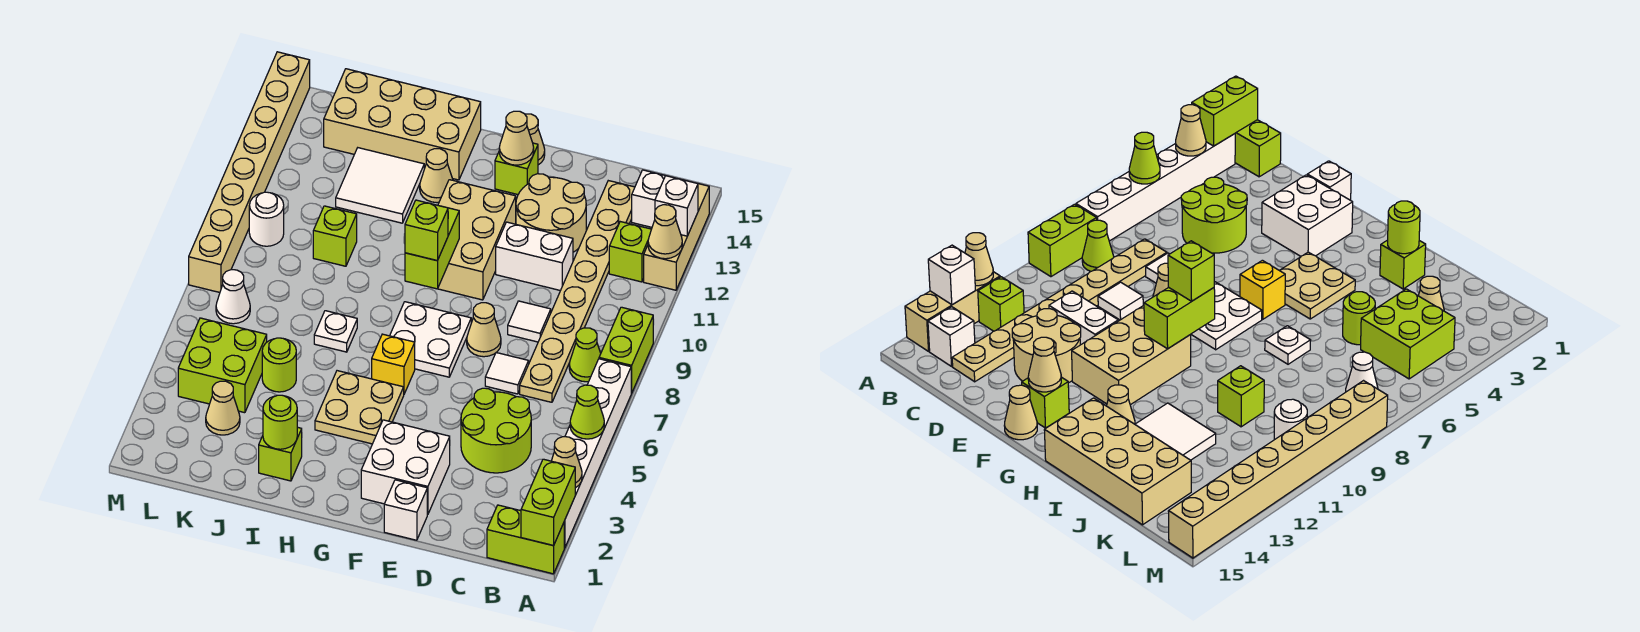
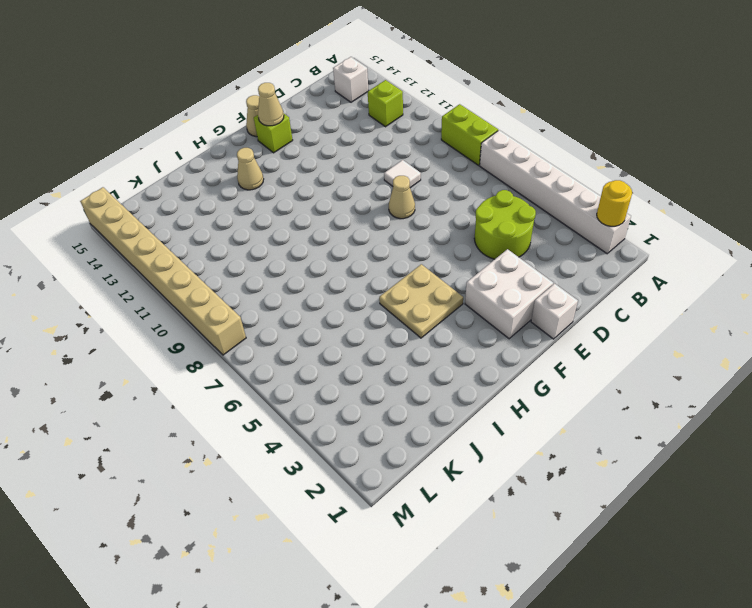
yellow round brick A2 level 2 -> lime brick A1:A2 level 2
none -> lime brick A1:B1 level 1
none -> tan brick A12:A14 level 1
none -> lime cone B8 level 1
none -> tan plate C7:C14 level 1

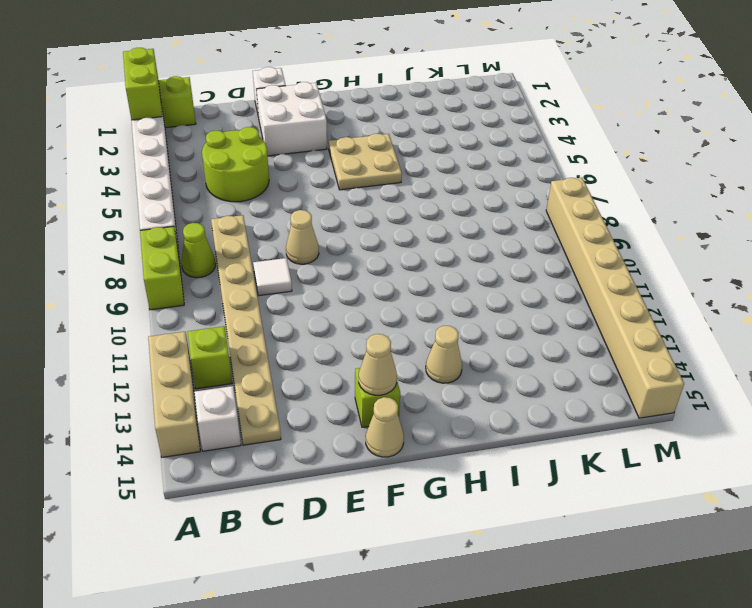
none -> white tile D7 level 1
none -> white brick D11:E11 level 1
none -> tan round brick D12:E13 level 1
none -> white plate F7:G8 level 1

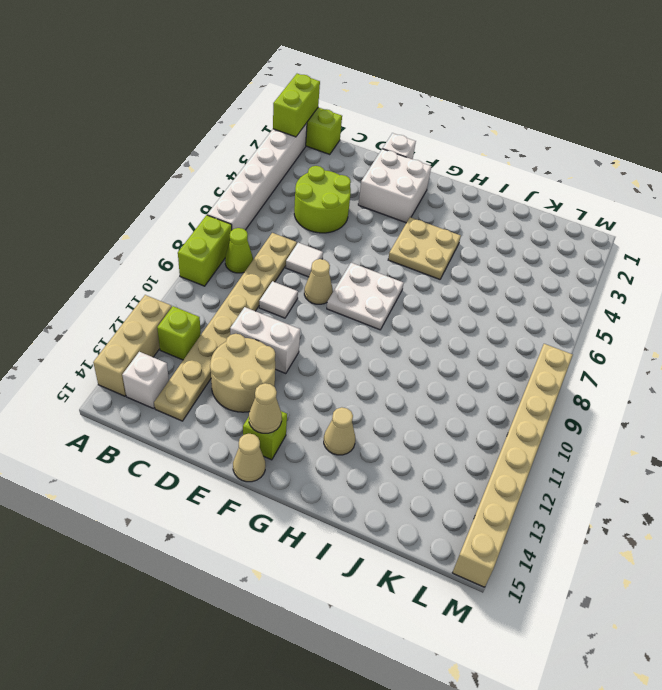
none -> tan brick F10:G12 level 1
none -> yellow brick G6 level 1
none -> tan brick H14:K15 level 1
none -> lime brick I2 level 1

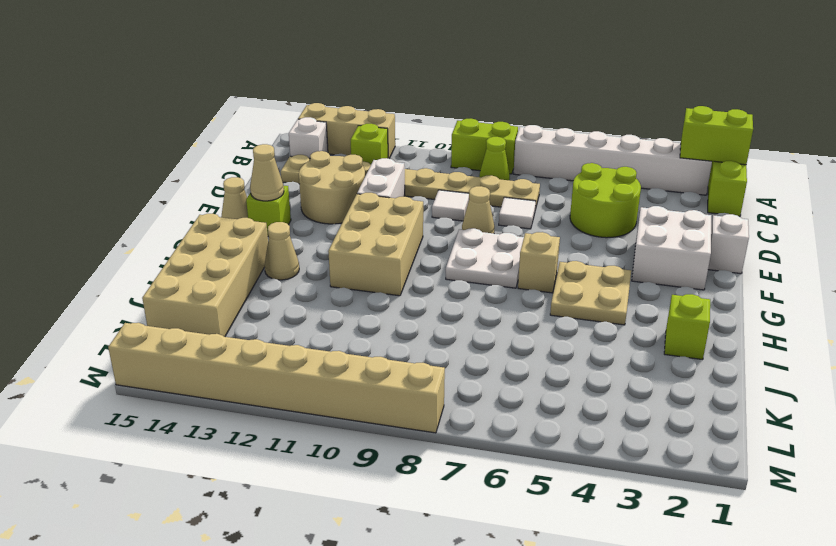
tan brick F10:H11 level 1 -> tan brick F10:G12 level 1
tan brick G6 level 1 -> yellow brick G6 level 1
none -> white plate I7 level 1
none -> white tile I12:J13 level 1
none -> lime round brick J5 level 1
none -> lime brick J10 level 1

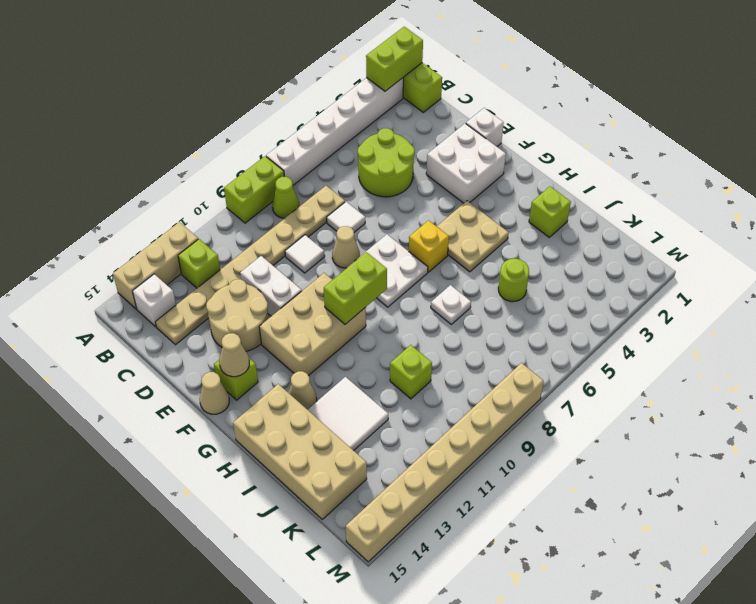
none -> tan cone K3 level 1
none -> lime brick K4:L5 level 1
none -> white cone L7 level 1
none -> white round brick L10 level 1

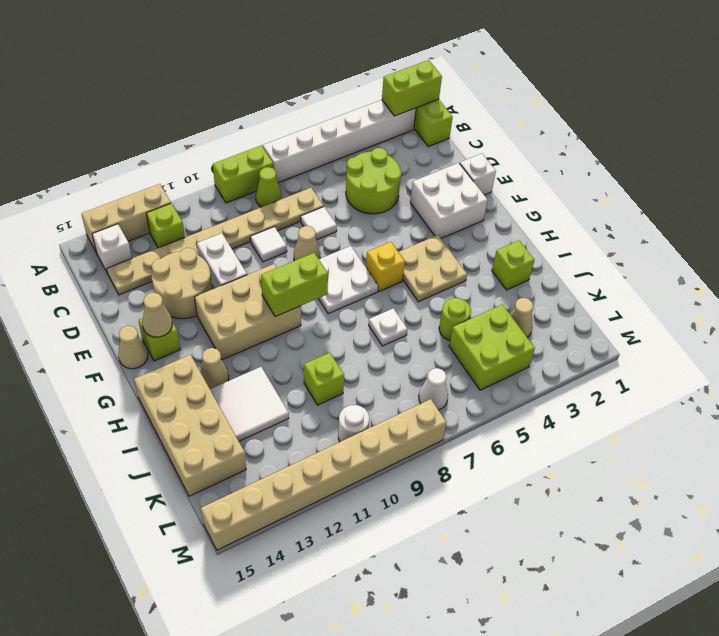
none -> tan cone A3 level 2
none -> lime cone A5 level 2
none -> tan cone A12 level 2
none -> white brick A13 level 2

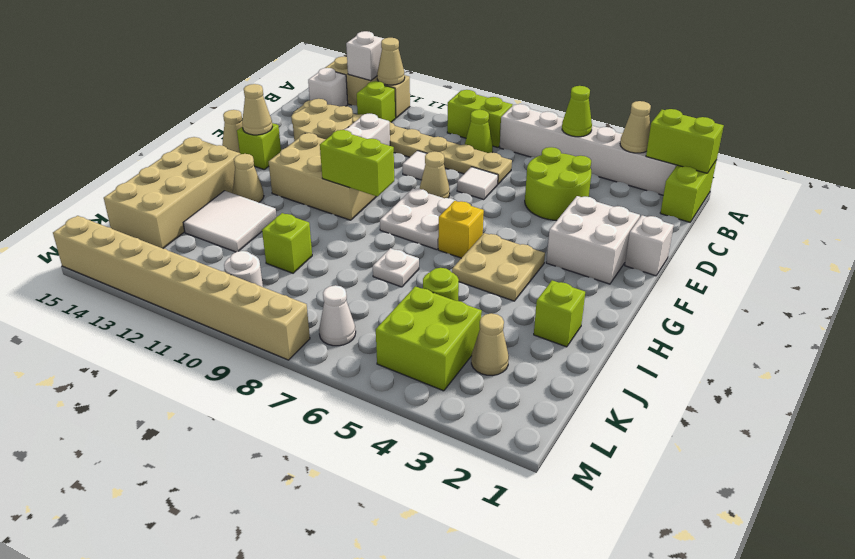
none -> lime round brick I2 level 2
none -> lime brick G9 level 3

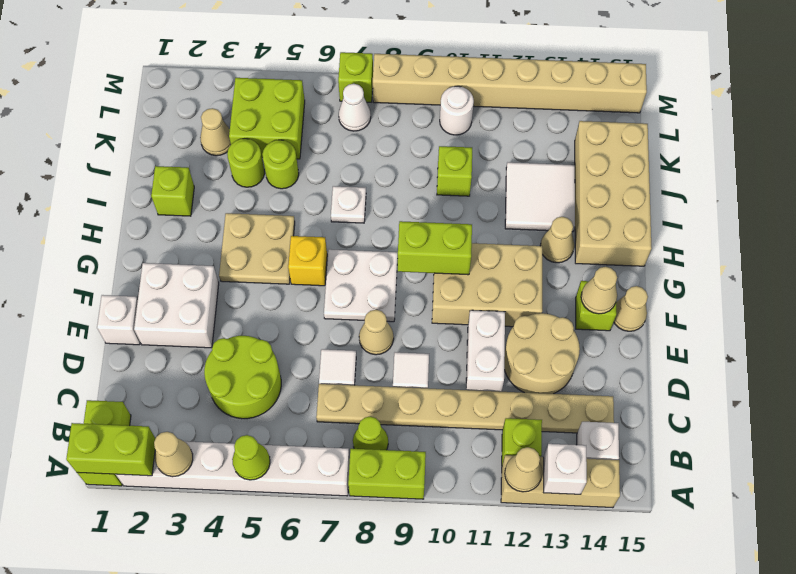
lime round brick J4 level 1 -> lime round brick I2 level 2
lime brick M7 level 1 -> lime brick G9 level 3

